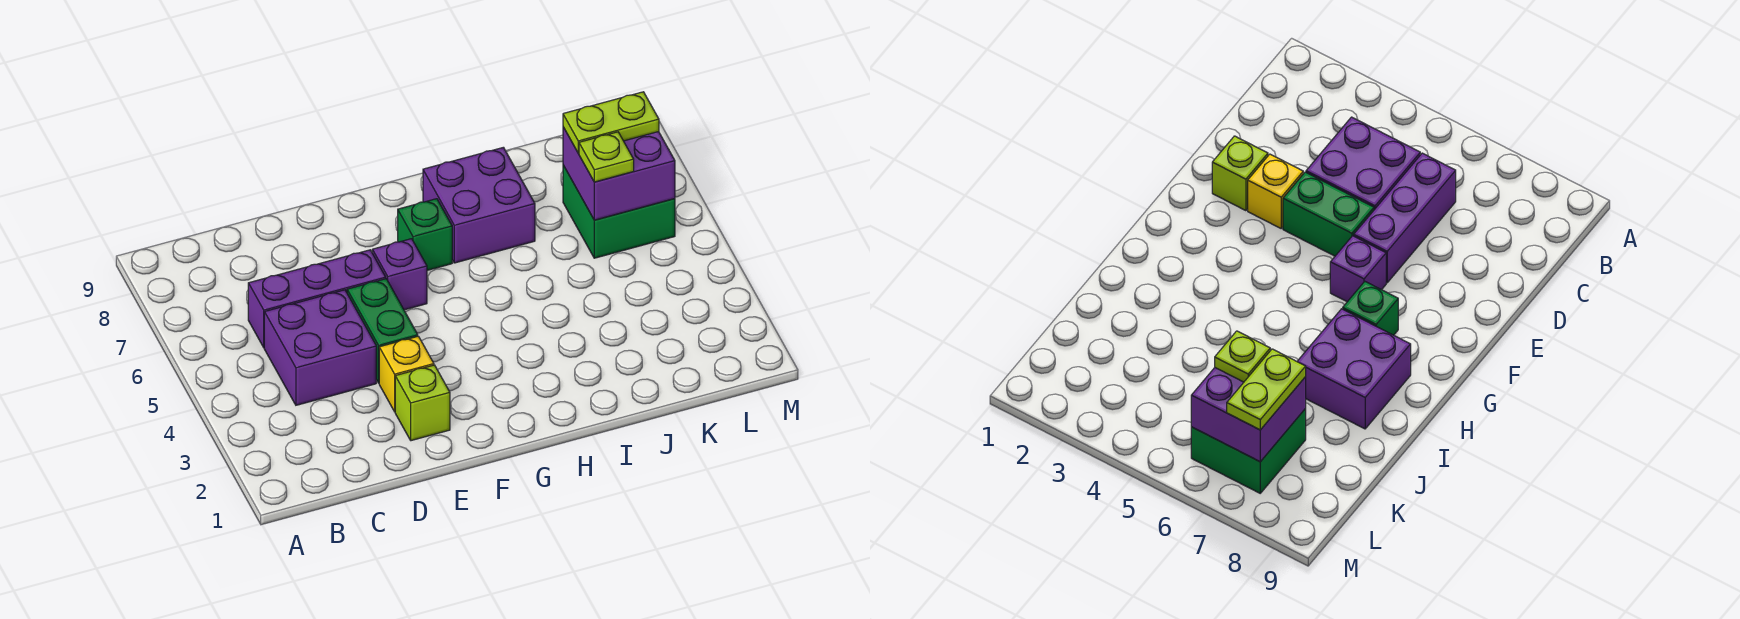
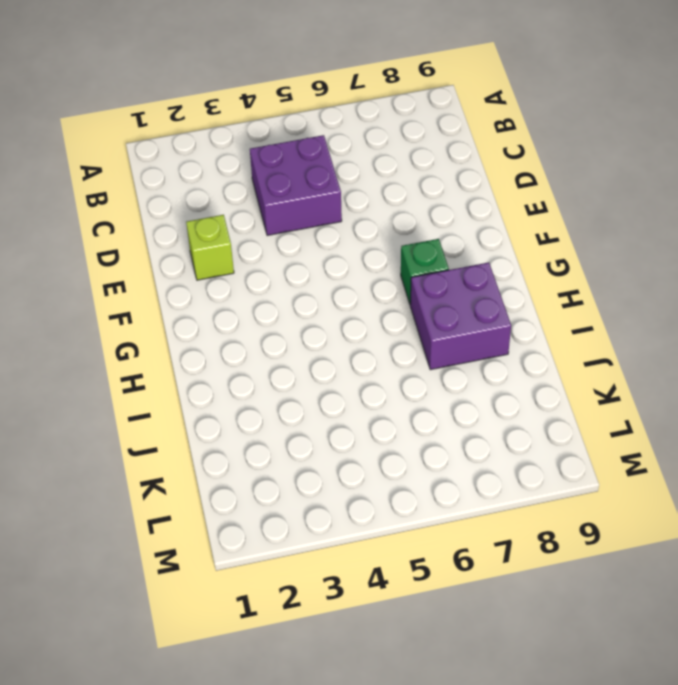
none -> purple brick C6:E6 level 1
none -> yellow brick E3 level 1
none -> green brick E4:E5 level 1

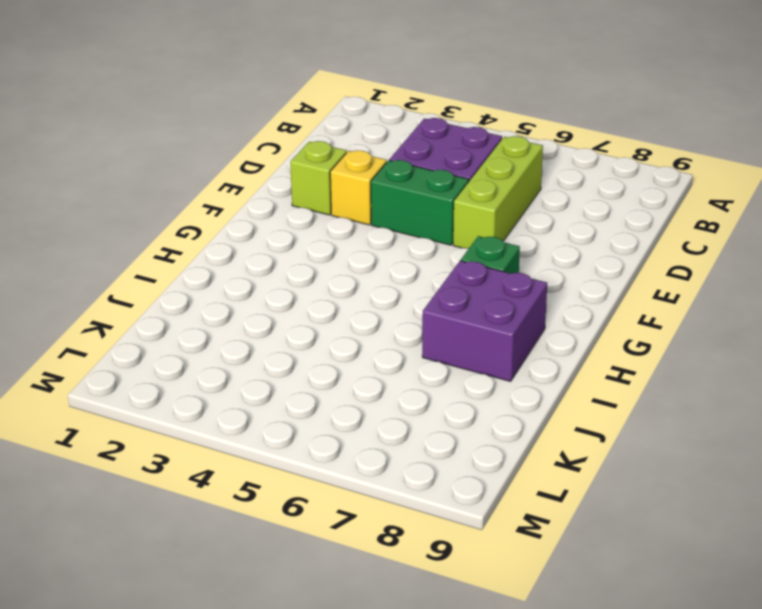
lime brick C6:E6 level 1 -> purple brick C6:E6 level 1
none -> purple brick F6 level 1
none -> green brick K6:L7 level 1
none -> purple brick K6:L7 level 2

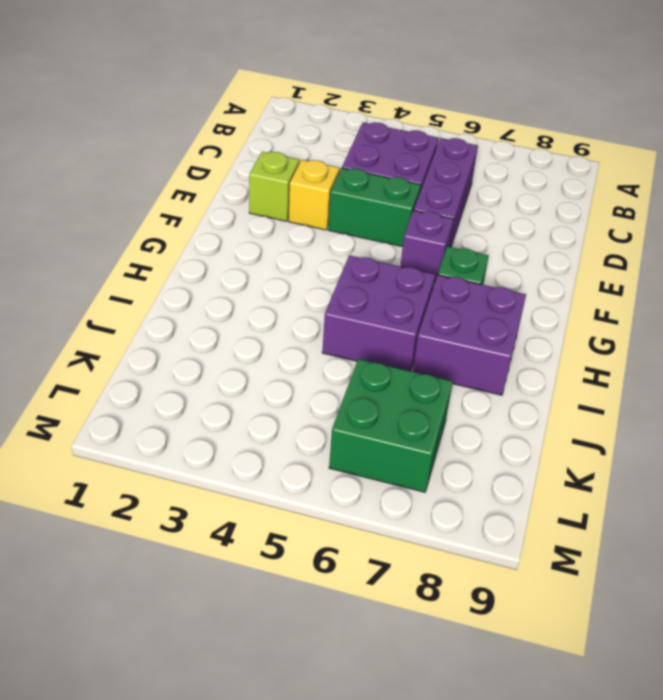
purple brick H5:I6 level 1 -> purple brick K6:L7 level 2
none -> lime plate K6 level 3
none -> lime plate K7:L7 level 3

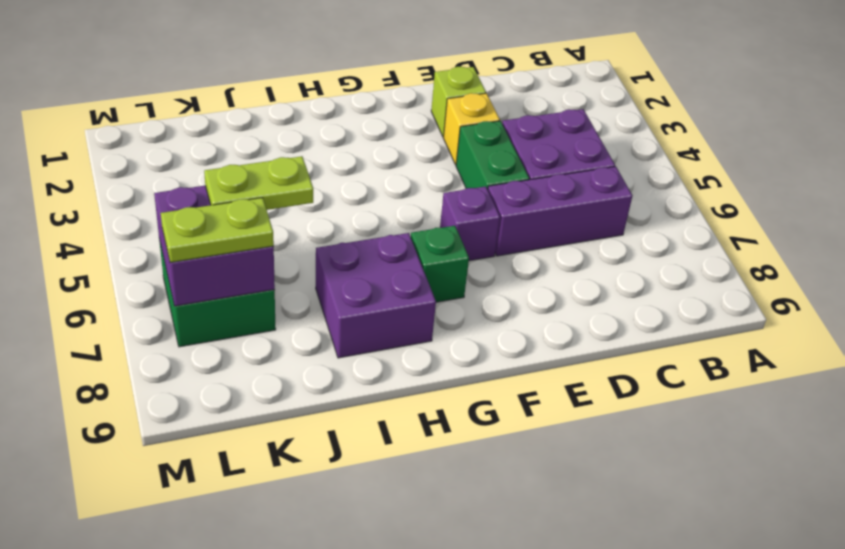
lime plate J6:K6 level 3 -> lime plate K6 level 3

